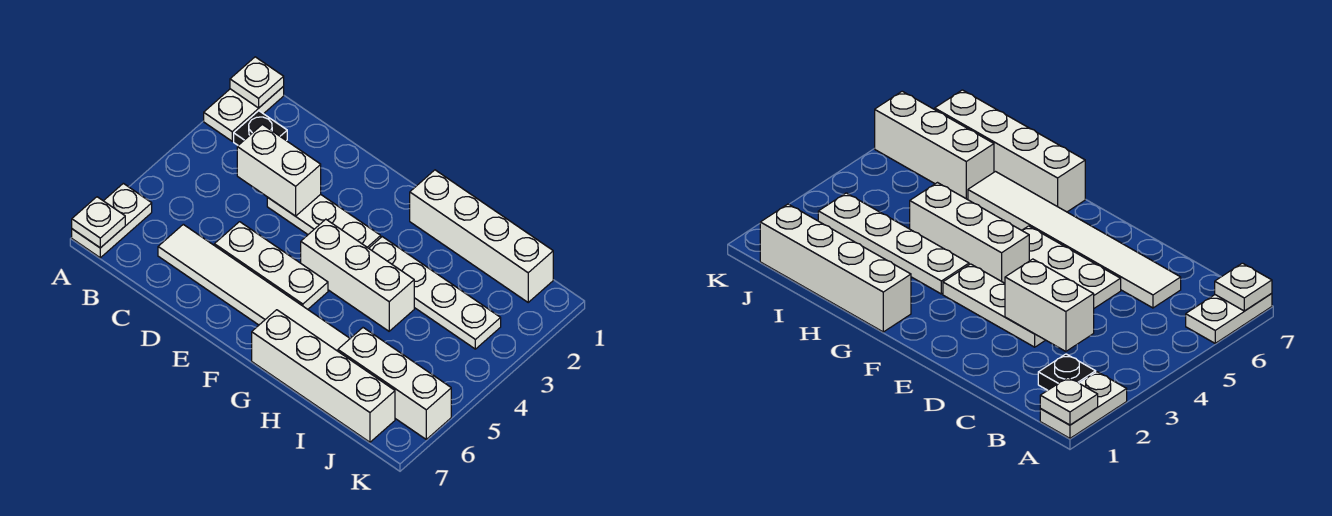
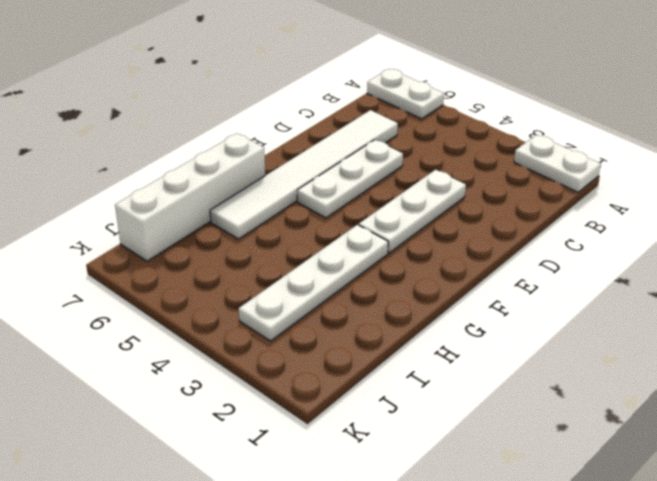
none -> black plate B2 level 1
none -> white brick F4:H4 level 1
none -> white brick G1:J1 level 1

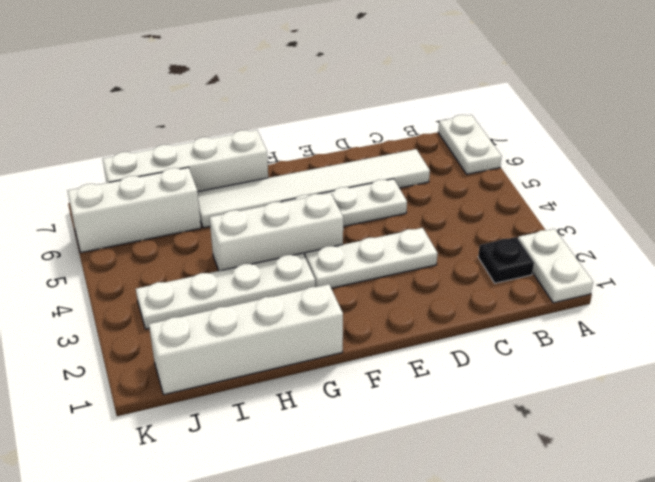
none -> white plate A1 level 2
none -> white plate A7 level 2
none -> white brick C3:D3 level 2

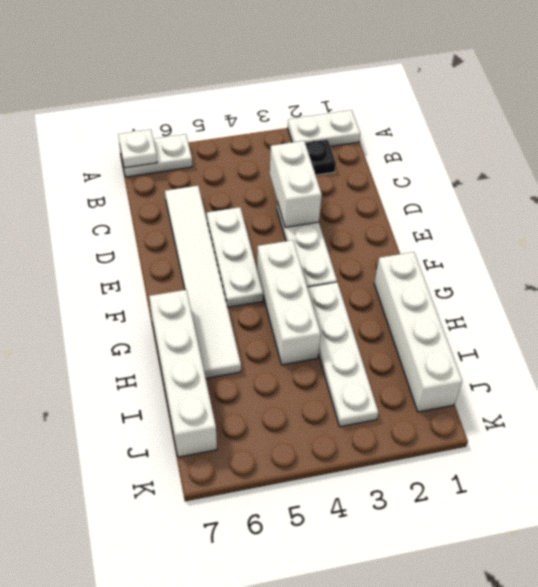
none -> white brick I6:K6 level 1
none -> white plate A1 level 2

